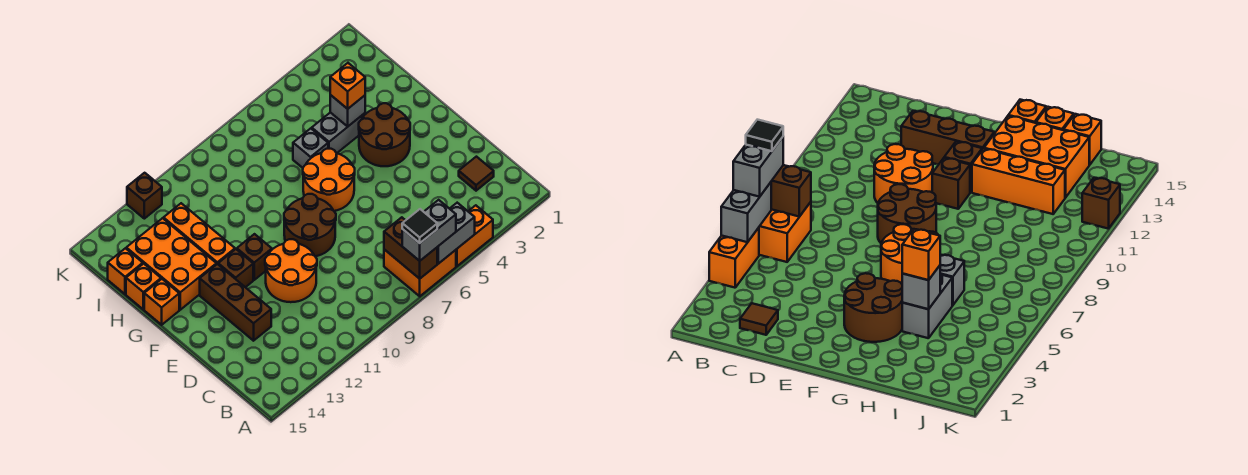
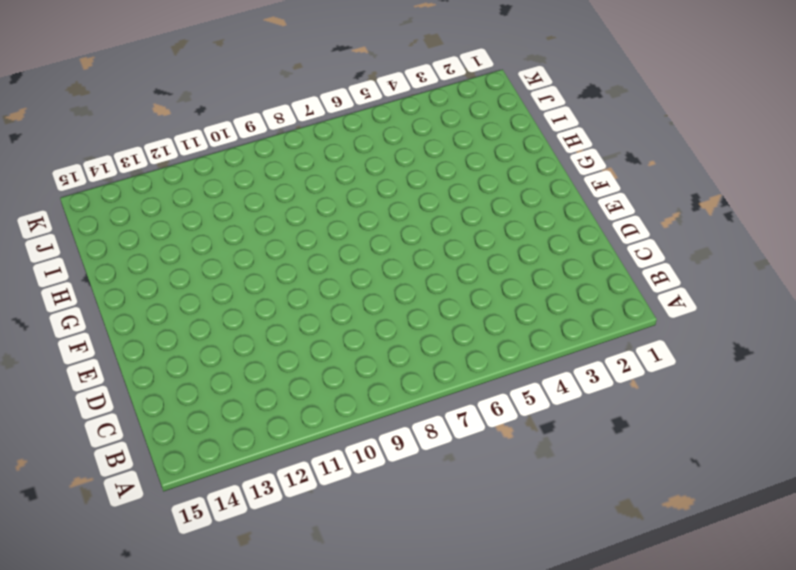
none -> orange brick A4:A5 level 1
none -> orange brick A6:B7 level 1
none -> brown tile C2 level 1

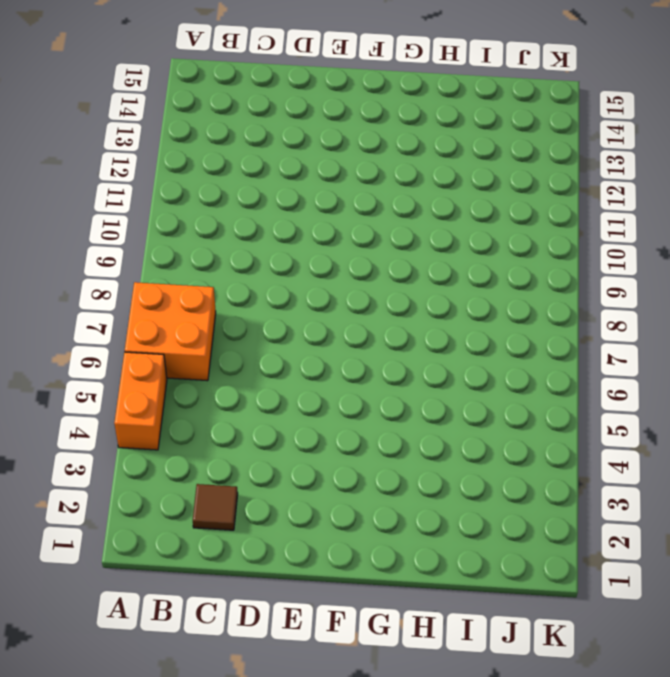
none -> orange round brick D10:E11 level 1
none -> brown brick D13:F13 level 1
none -> brown round brick E8:F9 level 1

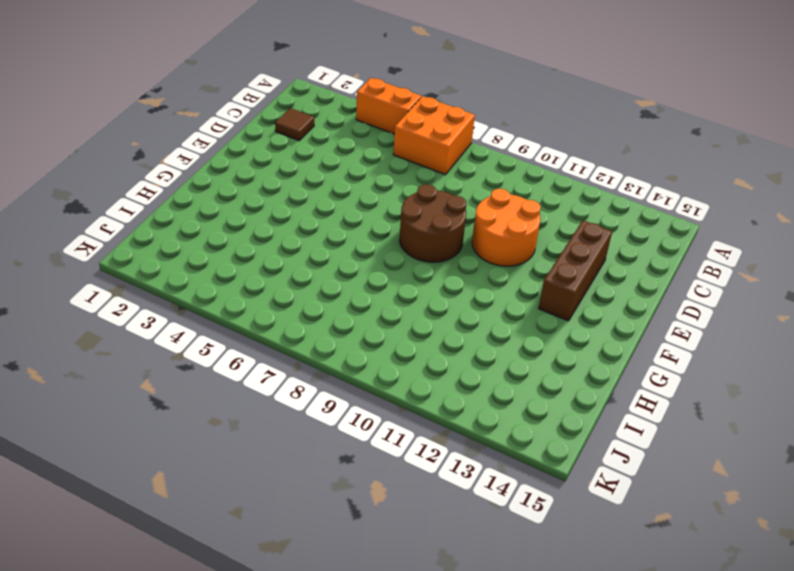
none -> brown round brick F3:G4 level 1
none -> orange round brick F6:G7 level 1
none -> brown brick F11 level 1

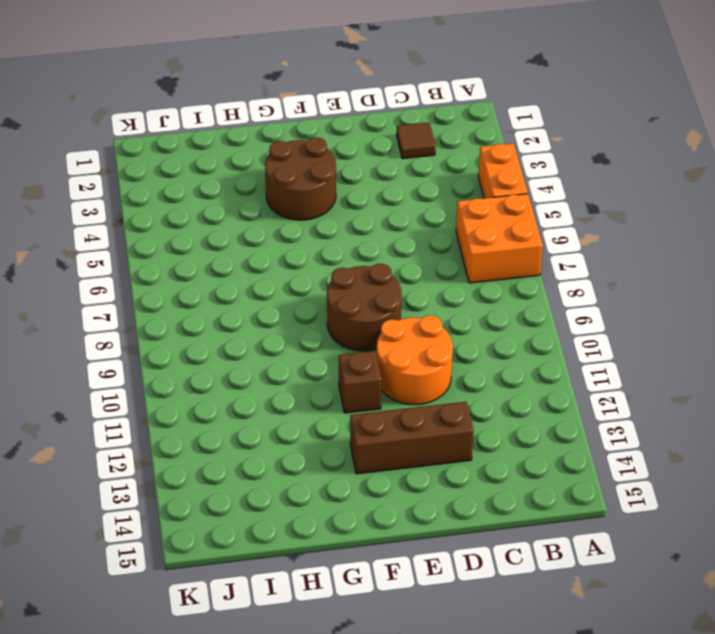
none -> orange round brick F6:G7 level 1
none -> brown brick F12 level 1
none -> orange brick G12:I12 level 1

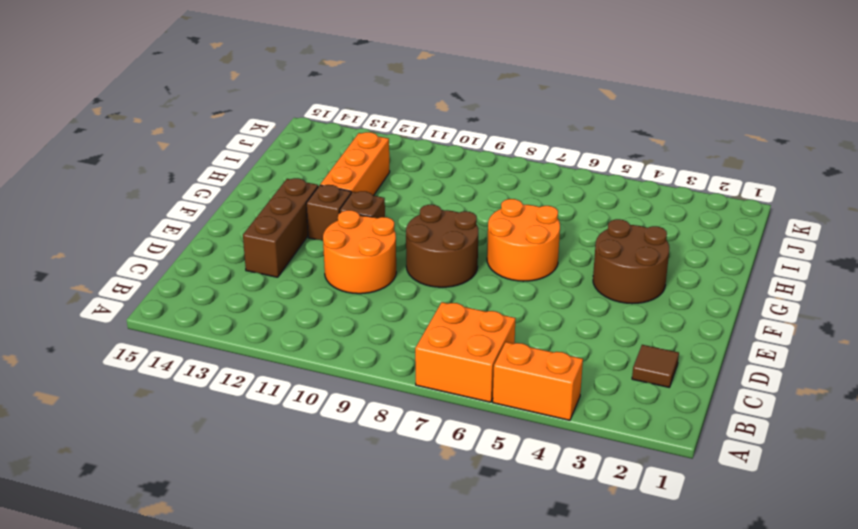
none -> orange brick G13:I14 level 1
none -> orange brick G15 level 1
none -> grey brick H4:H5 level 1

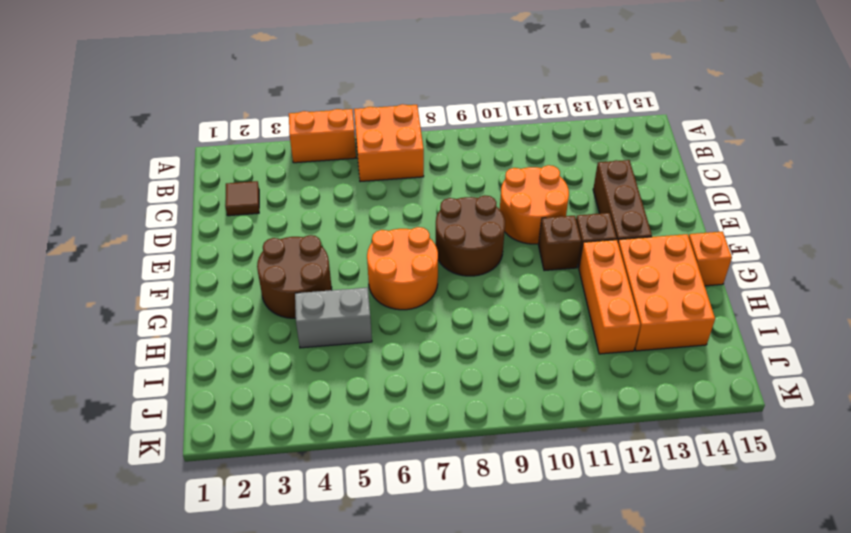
none -> grey brick H6 level 1
none -> orange brick H15 level 1
none -> orange brick I15 level 1

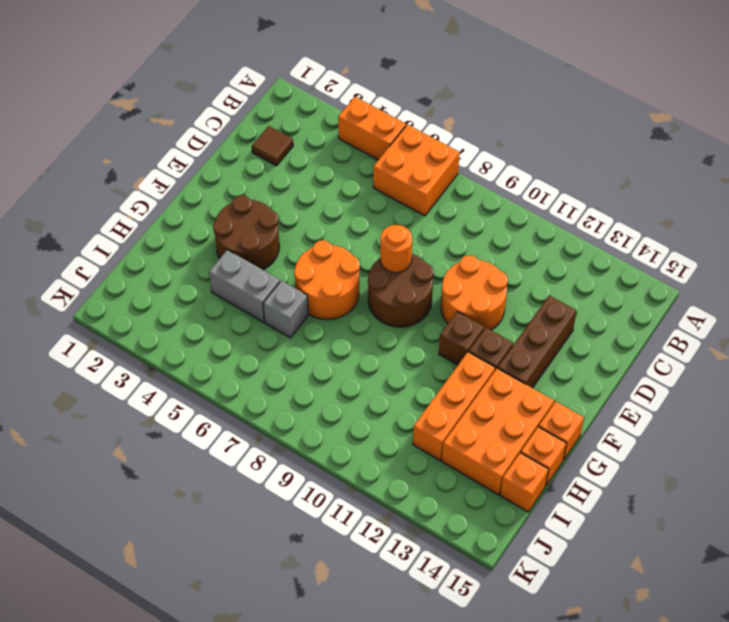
orange round brick E8 level 2 -> none
none -> brown brick K12 level 1
none -> grey brick A5:A6 level 2
none -> brown brick A7:B7 level 2

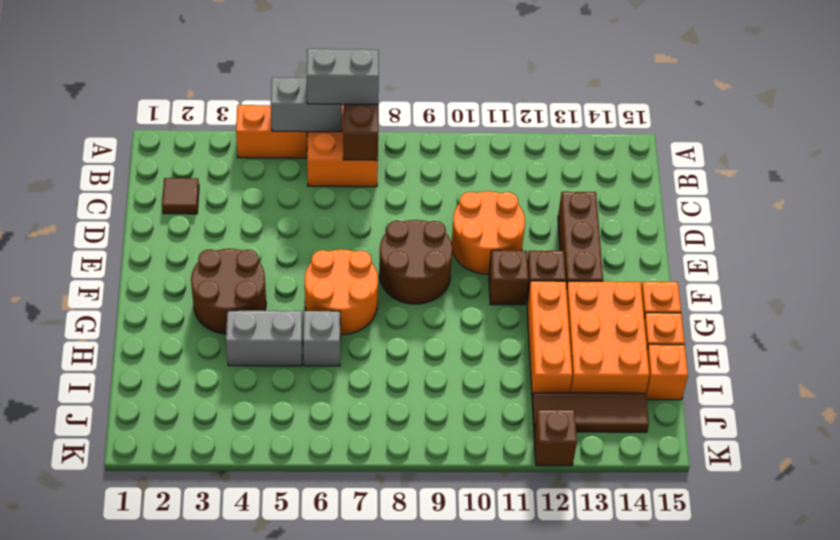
brown tile J12:J14 level 1 -> none
none -> grey brick H4 level 2
none -> orange brick H4 level 3
none -> black tile A7 level 4

